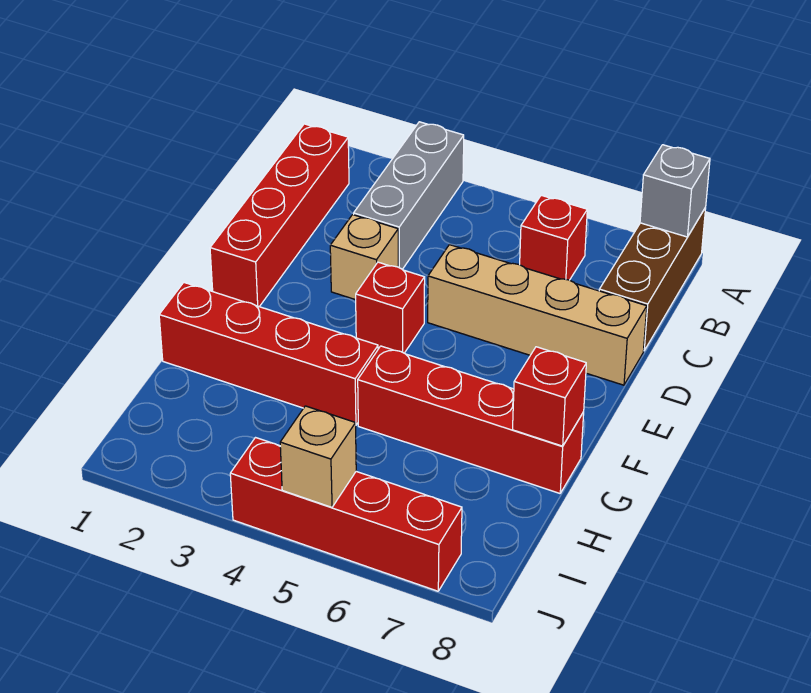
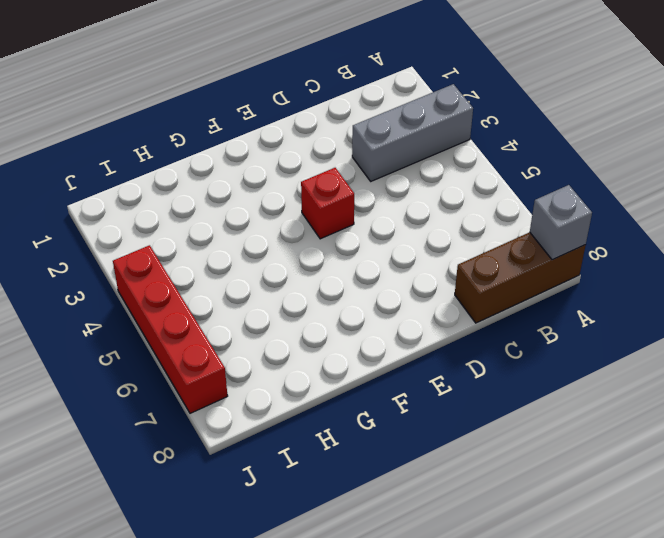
none -> red brick B1:E1 level 1
none -> red brick B6 level 1
none -> tan brick D3 level 1

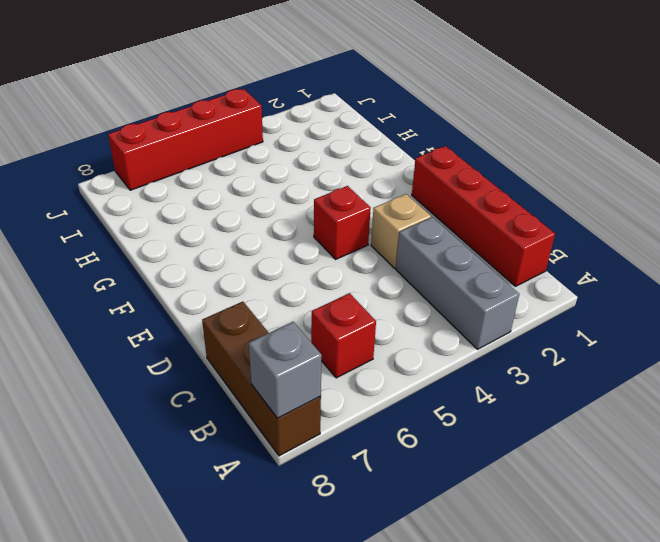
none -> tan brick D5:D8 level 1
none -> red brick G1:G4 level 1
none -> red brick G5:G8 level 1

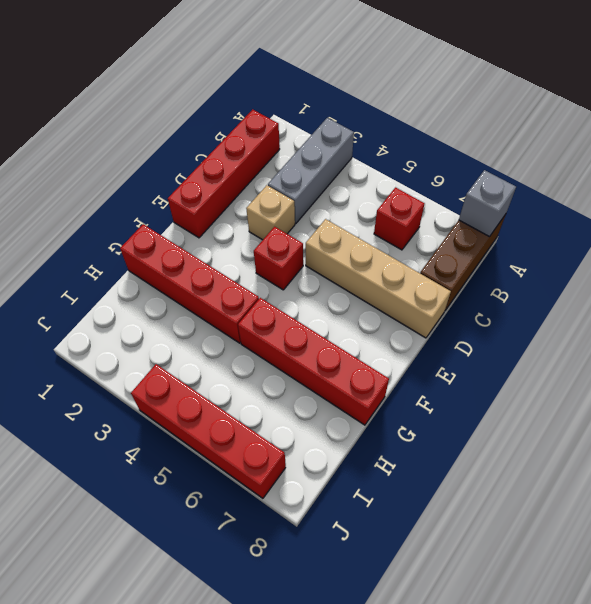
none -> red brick G8 level 2
none -> tan brick J5 level 2

